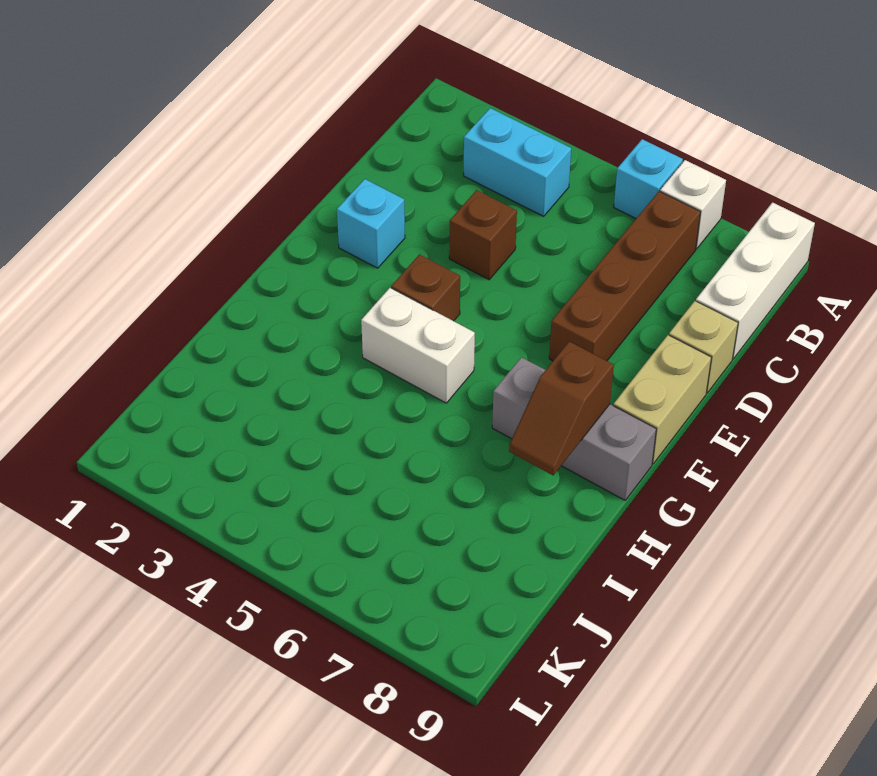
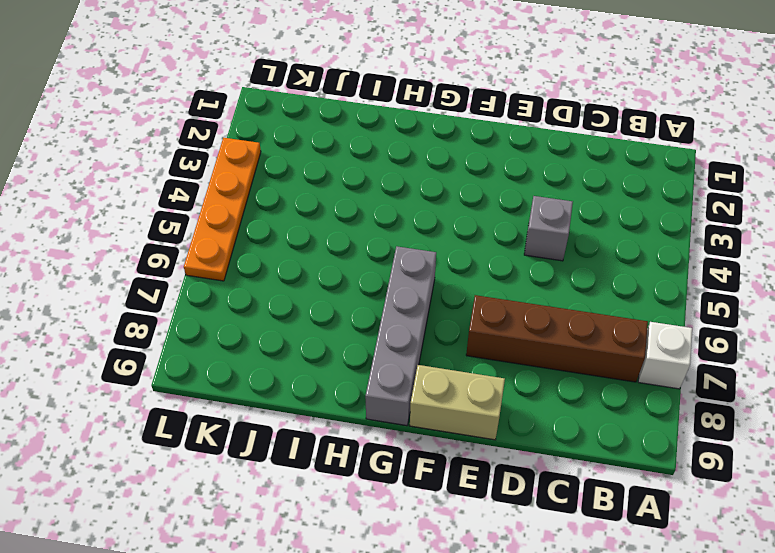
grey brick D4 level 1 -> brown brick D4 level 1
grey brick G6:G9 level 1 -> grey brick G7:G9 level 1
orange plate L3:L6 level 1 -> none
none -> cyan brick A6 level 1
none -> white brick A9:C9 level 1
none -> cyan brick B3:B4 level 1

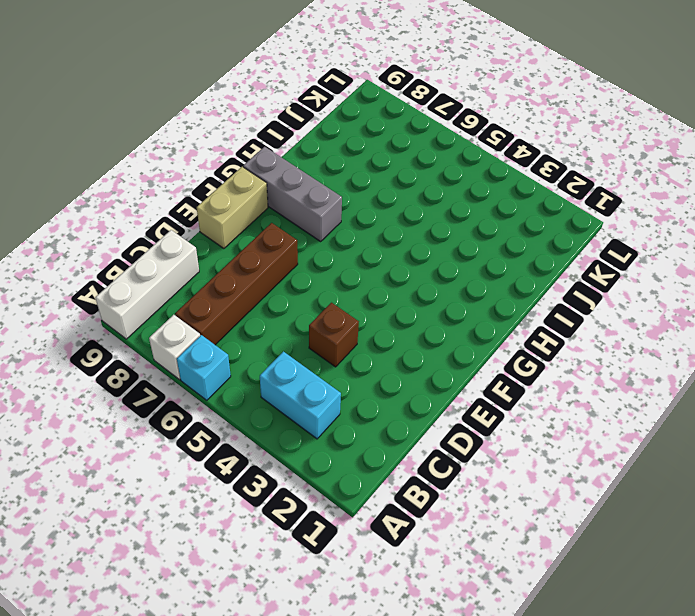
none -> tan brick D9 level 1
none -> cyan brick E2 level 1
none -> brown brick F4 level 1

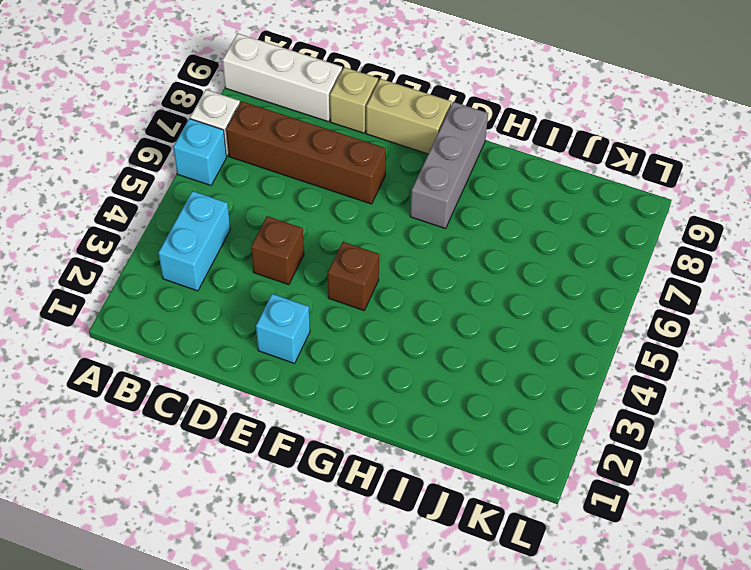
none -> white brick G4:G5 level 1
none -> brown slope G8:H8 level 2 top G

